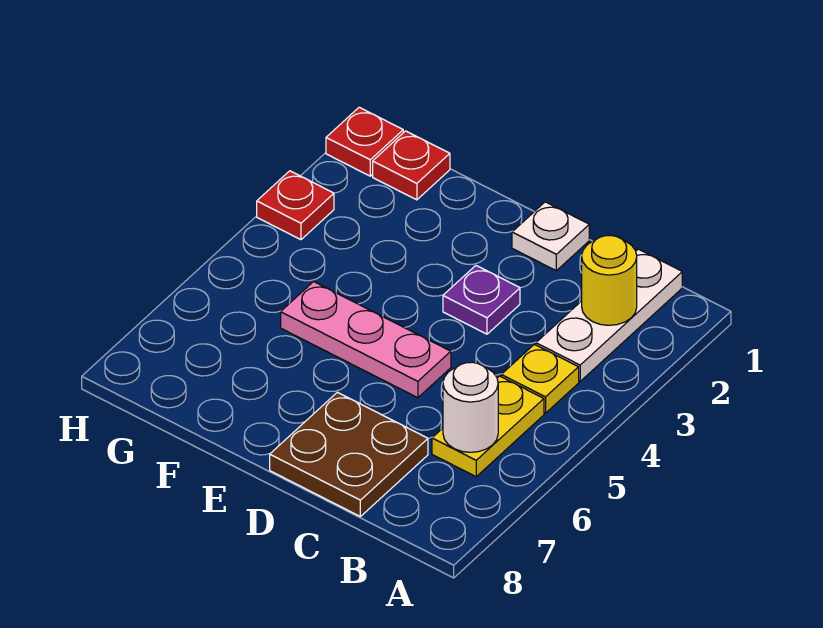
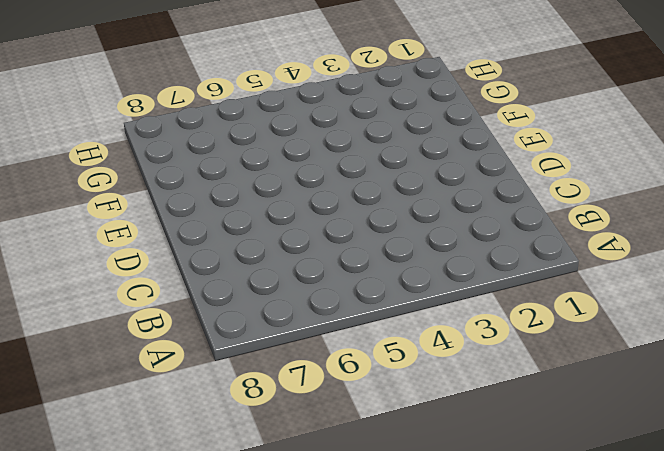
none -> white plate B1:B3 level 1
none -> yellow plate B4 level 1
none -> yellow plate B5:B6 level 1

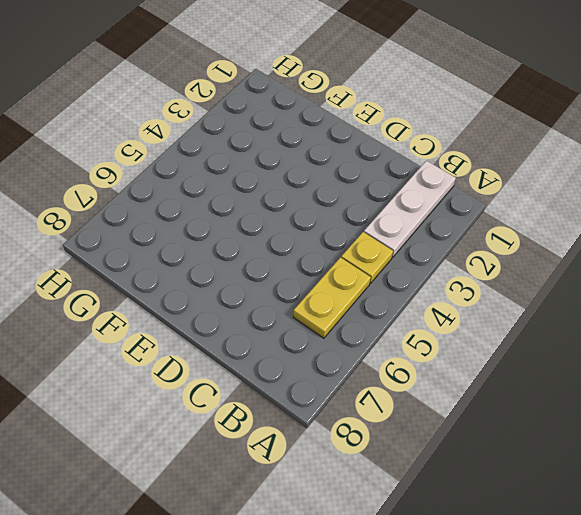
none -> brown plate C7:D8 level 1
none -> white plate D1 level 1
none -> purple plate D3 level 1

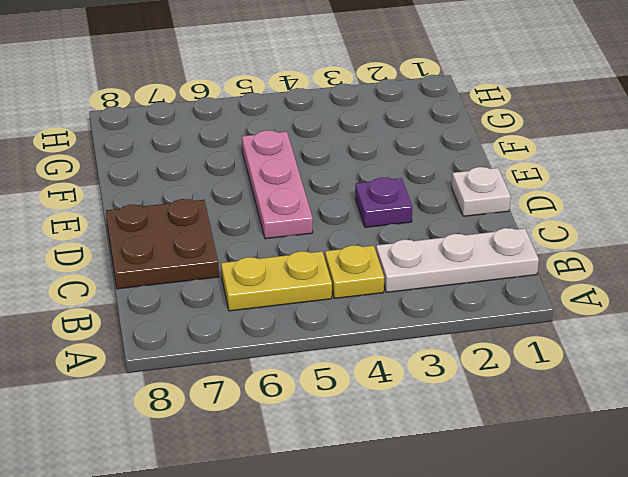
none -> red plate G1 level 1
none -> red plate H1 level 1
none -> red plate H3 level 1

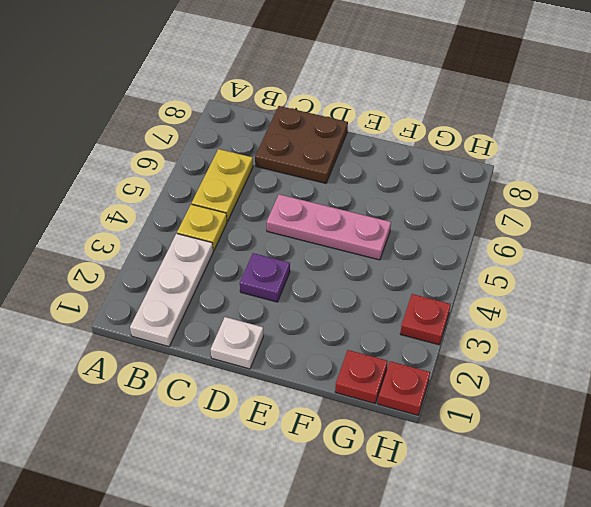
none -> yellow round brick B2 level 2
none -> white round brick B6 level 2

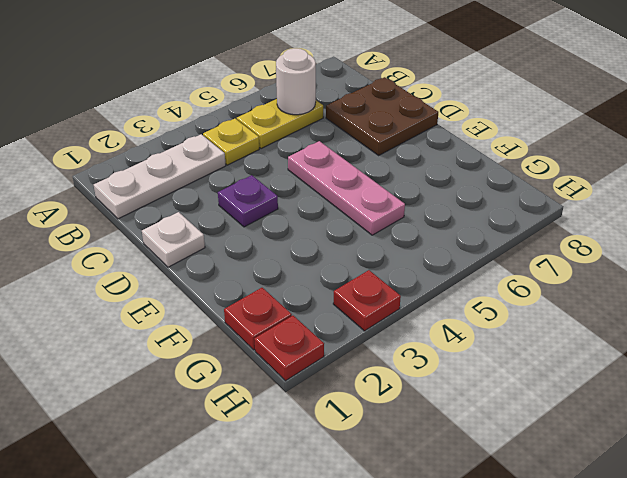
none -> yellow round brick B2 level 2

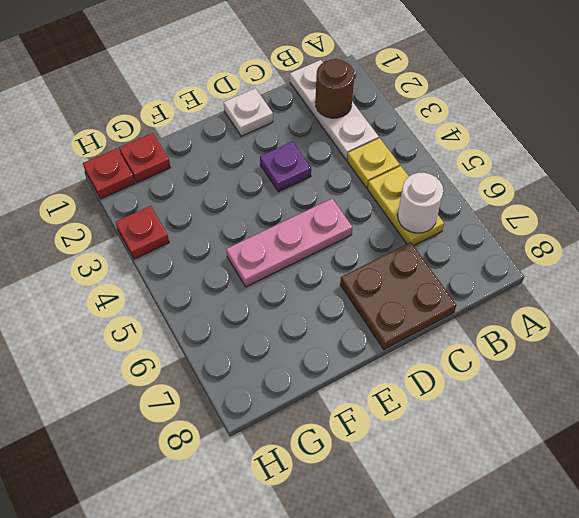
brown round brick B2 level 2 -> yellow round brick B2 level 2

